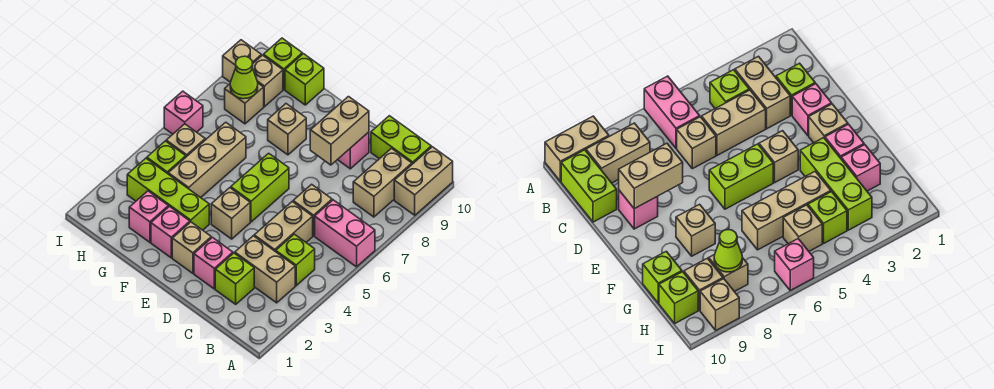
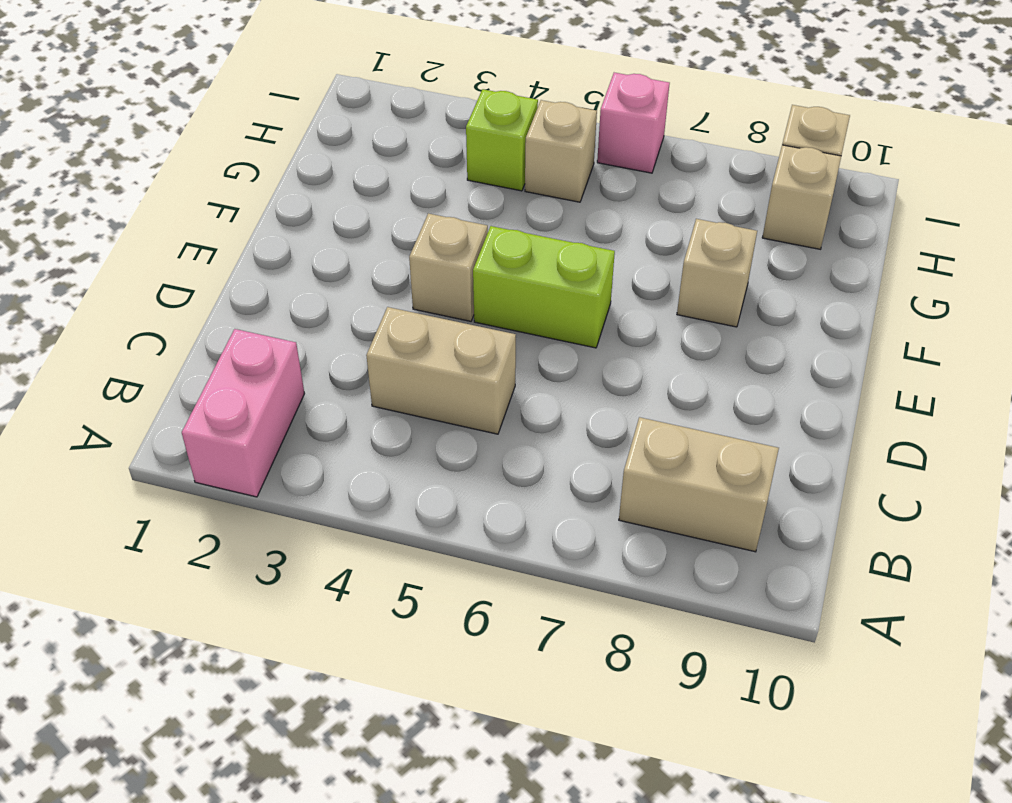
pink brick A2:B2 level 1 -> pink brick A6:B6 level 1
none -> tan brick A9:A10 level 1
none -> tan brick B3:C3 level 1
none -> lime brick B4 level 1

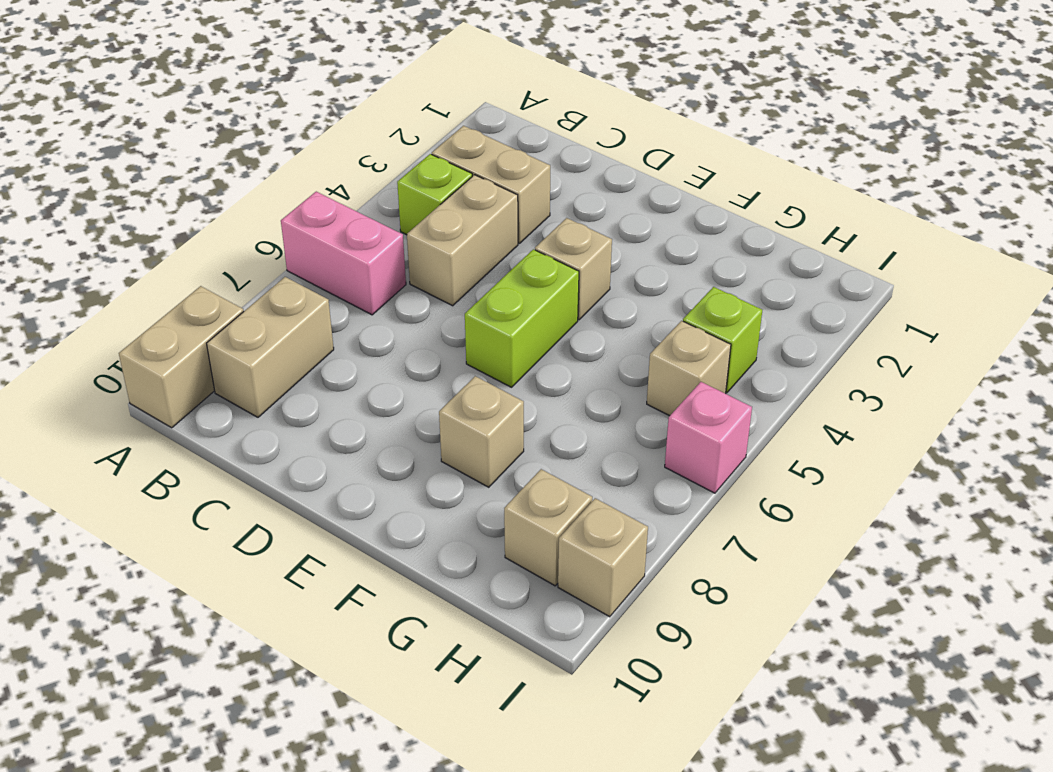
none -> lime brick B10:C10 level 1
none -> lime brick C2 level 1
none -> tan brick C6 level 1

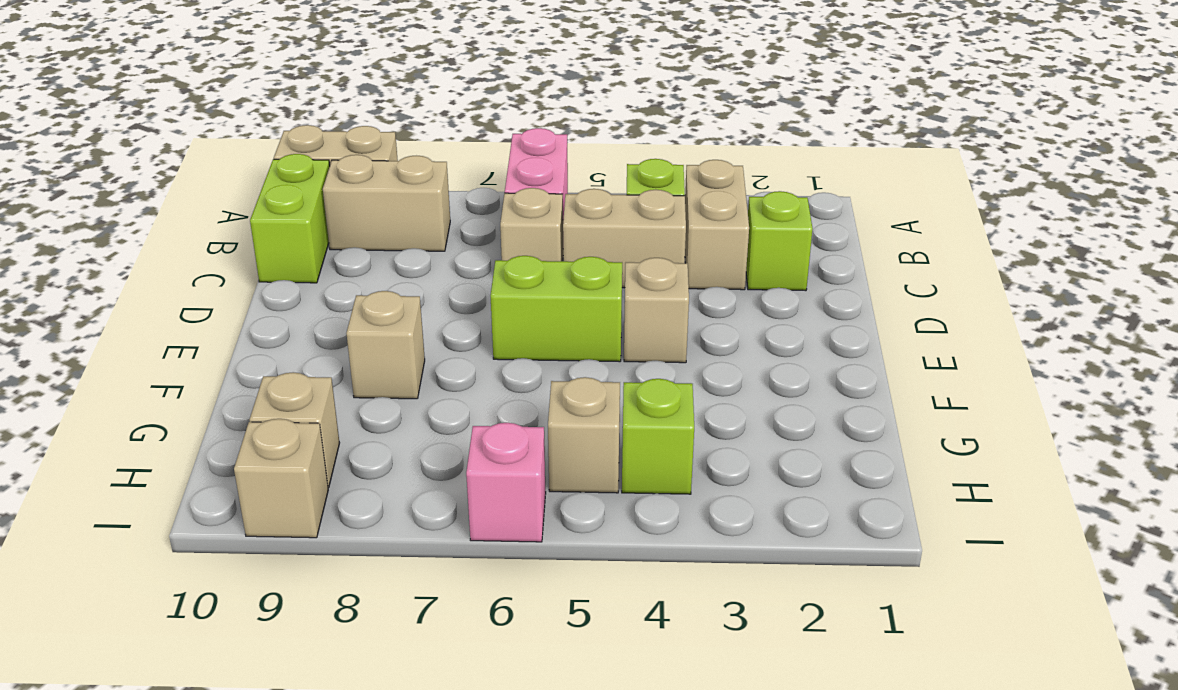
none -> pink brick D2 level 1
none -> pink brick D9 level 1
none -> tan brick E2 level 1

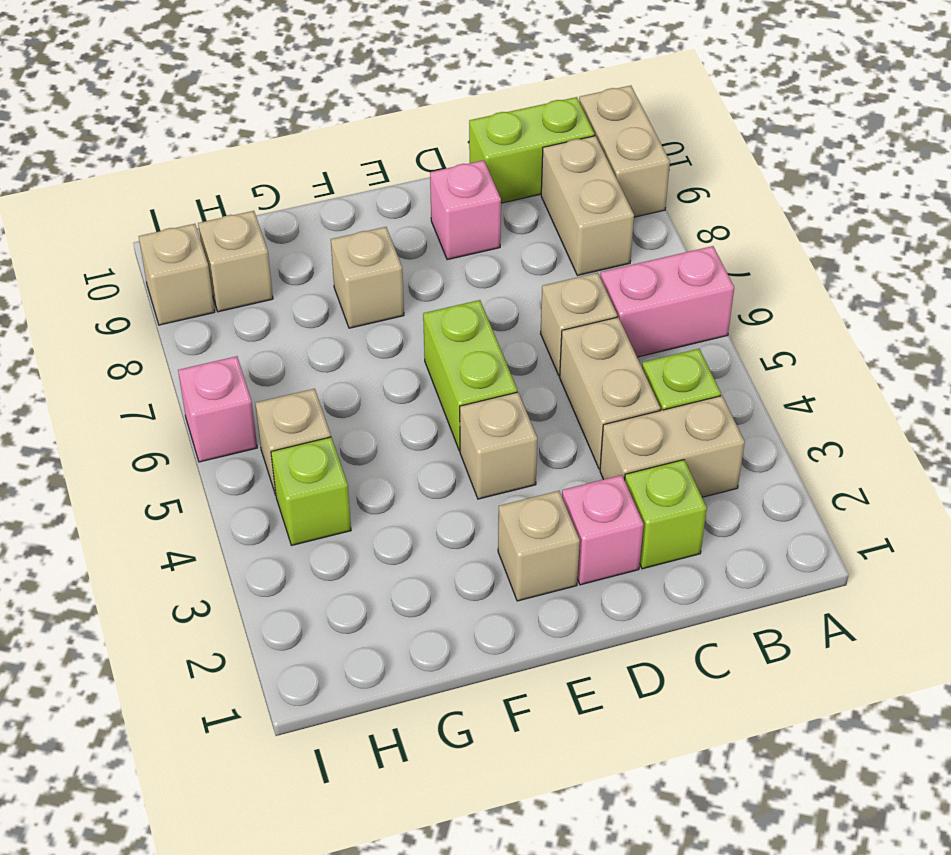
none -> pink brick F2 level 1
none -> lime brick F3:H3 level 1
none -> pink brick G2 level 1

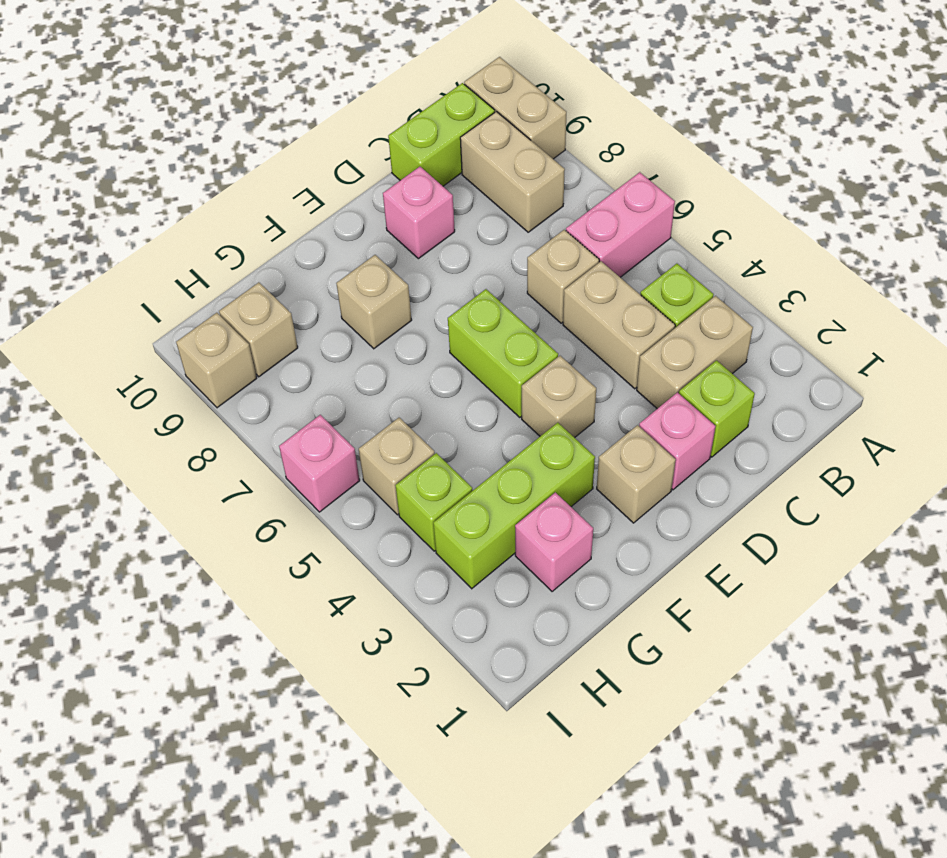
none -> pink brick F2 level 1
none -> tan brick G4:G6 level 1
none -> lime brick G10 level 1

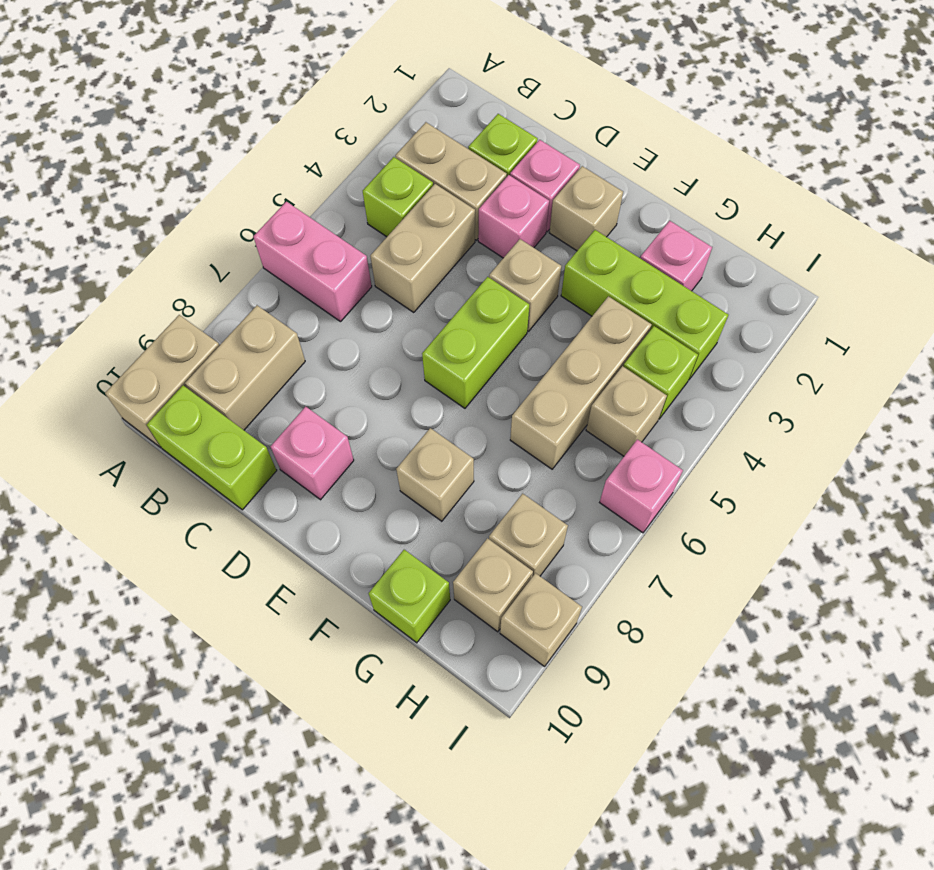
pink brick D3 level 1 -> pink brick F2 level 1
none -> tan brick C6 level 1
none -> lime brick H10 level 1
none -> tan brick D8:D9 level 2

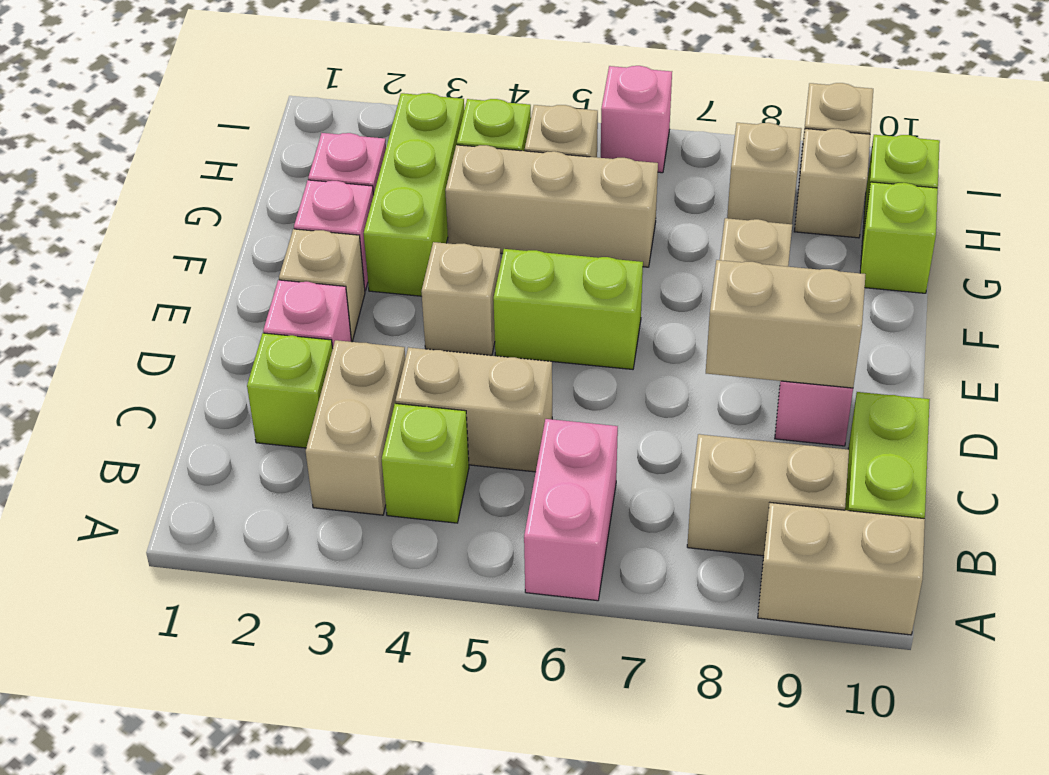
none -> tan brick C6 level 1
none -> lime cone H8 level 2

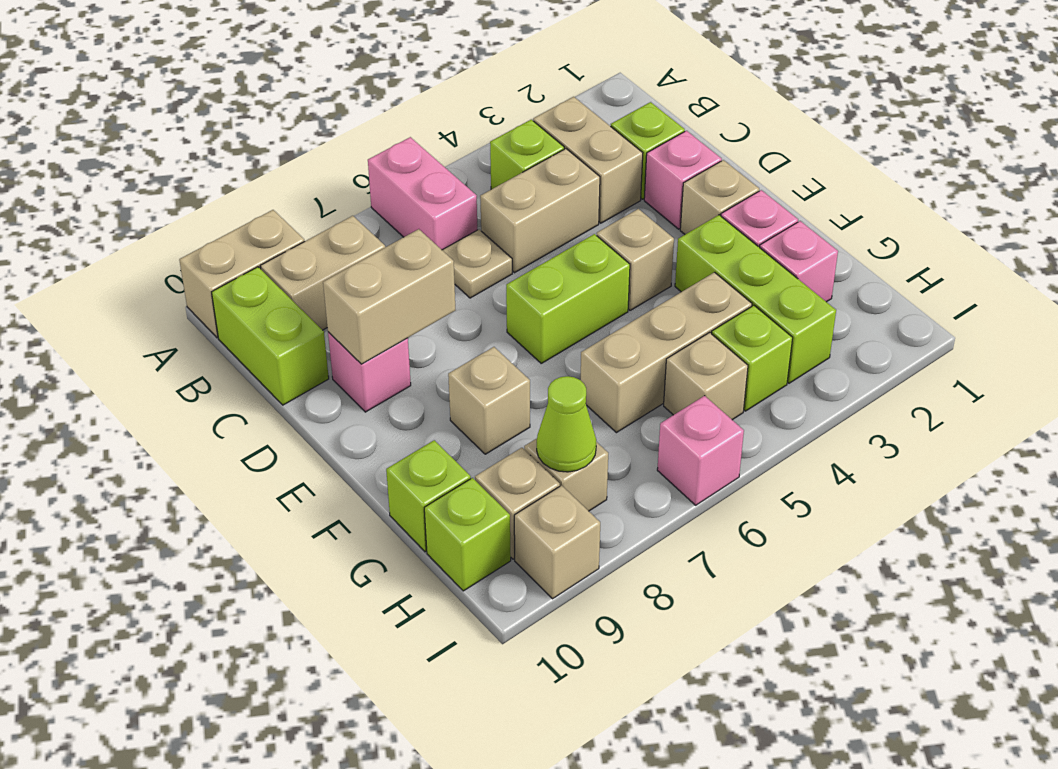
tan plate C6 level 1 -> tan brick C6 level 1

